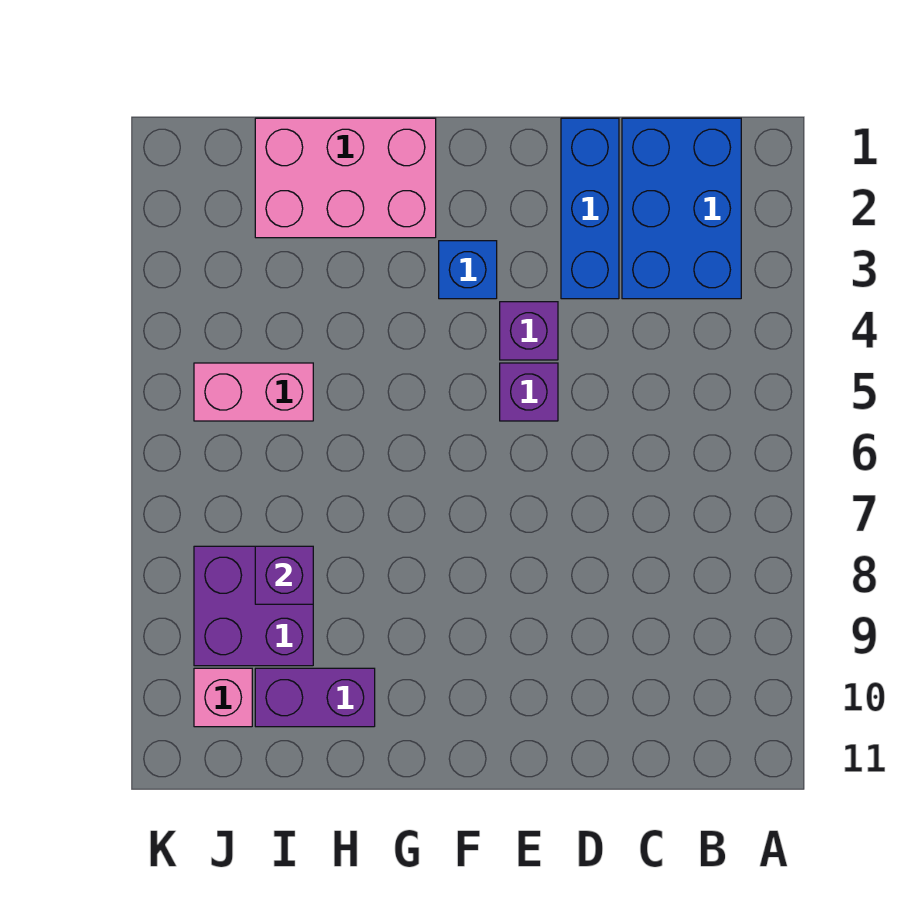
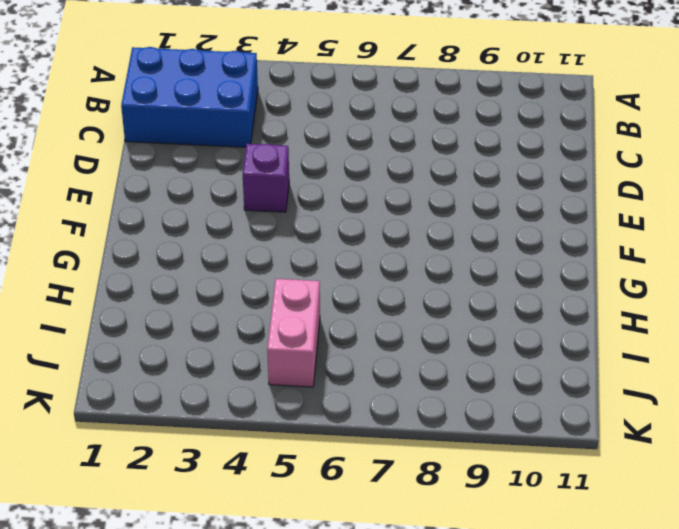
none -> blue brick D1:D3 level 1
none -> purple brick E5 level 1

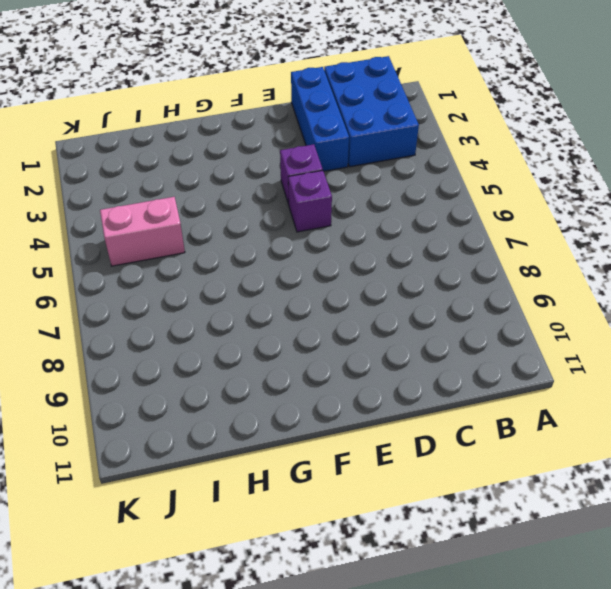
none -> blue brick F3 level 1
none -> pink brick G1:I2 level 1

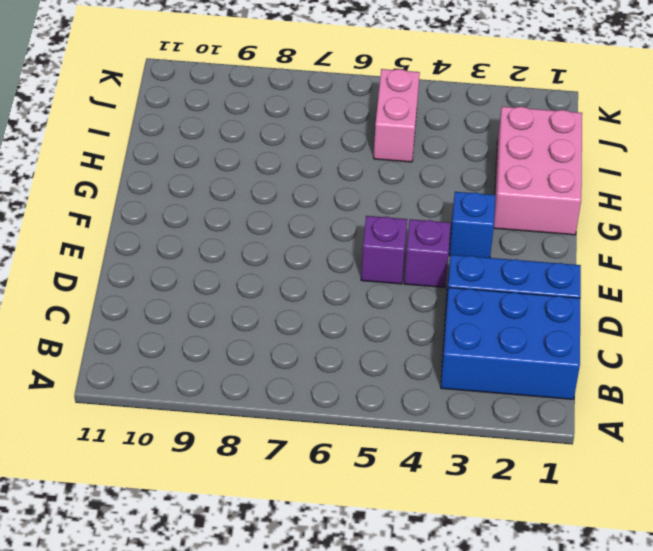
none -> purple brick H10:I10 level 1
none -> purple brick I8:J9 level 1

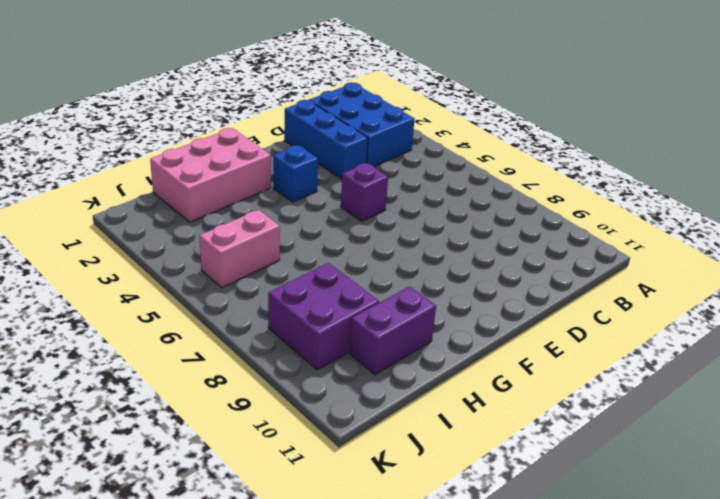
none -> purple brick E4 level 1
none -> pink brick J10 level 1

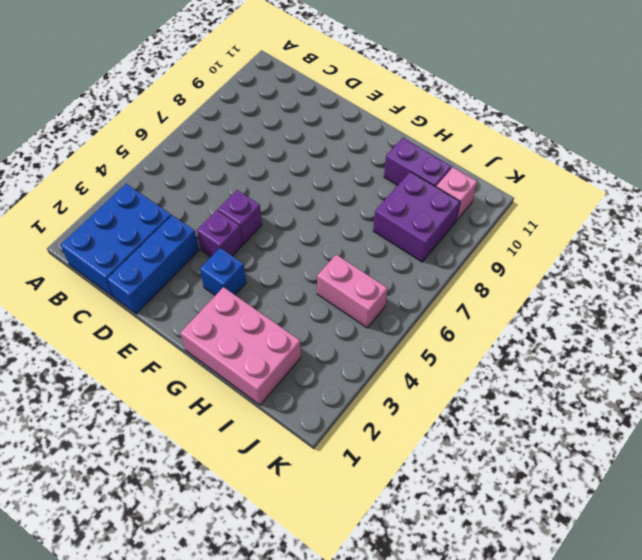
none -> purple brick I8 level 2

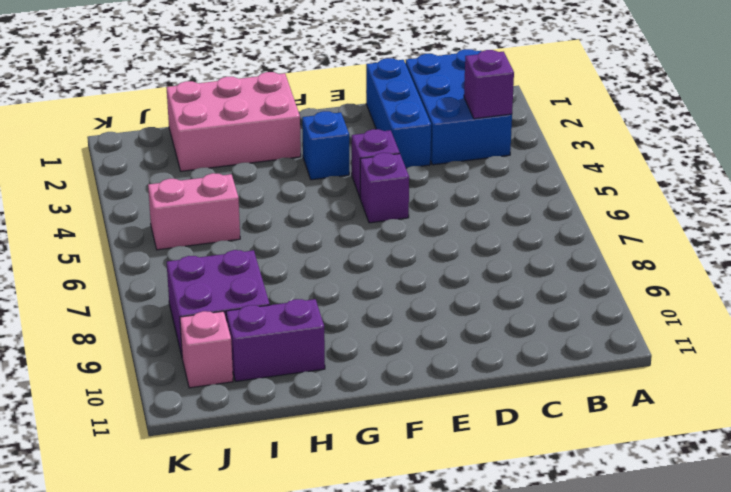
purple brick B3 level 2 -> purple brick I8 level 2

